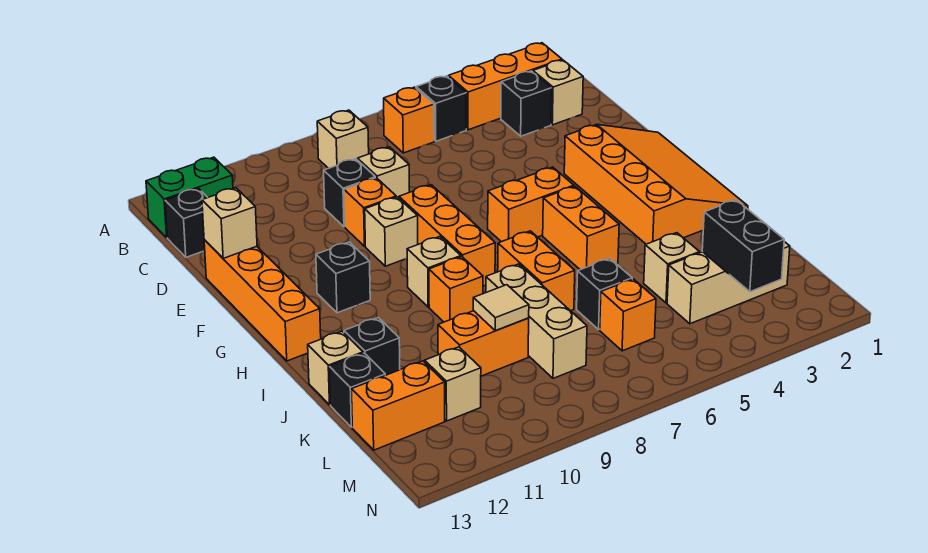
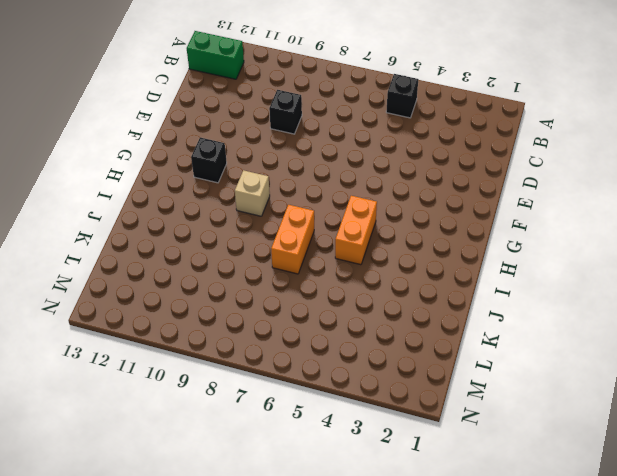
none -> orange brick B2:B4 level 1
none -> orange brick B6 level 1
none -> tan brick B8 level 1
none -> tan brick C2 level 1

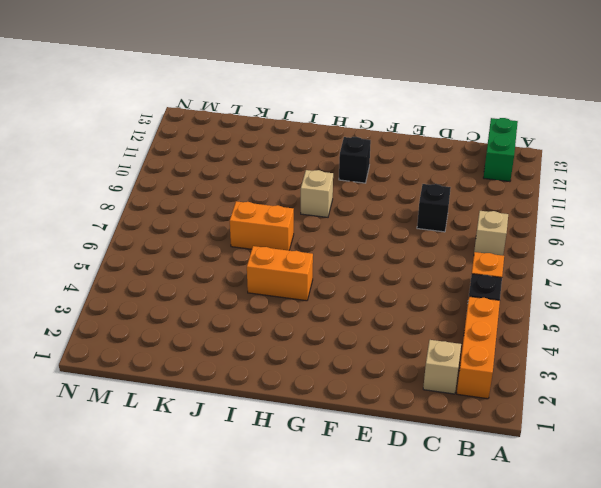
none -> black brick C3 level 1
none -> black brick C13 level 1
none -> tan brick D8 level 1
none -> orange brick E9 level 1

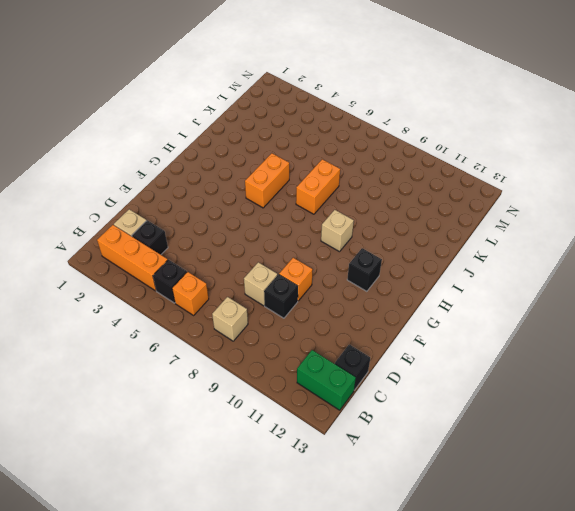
none -> orange brick E13:H13 level 1
none -> orange slope F1:I3 level 1 top 3
none -> orange brick F8:H8 level 1
none -> tan brick F9 level 1

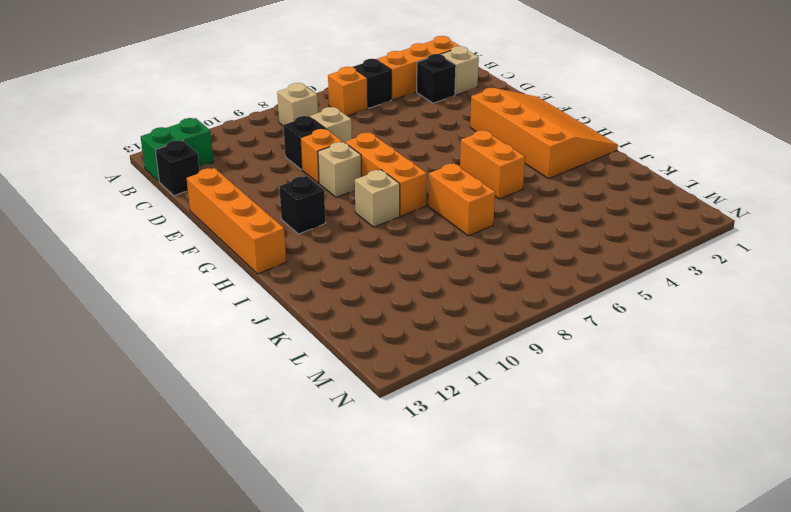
none -> orange brick G5:G6 level 1
none -> orange brick I9 level 1
none -> tan brick J8:L8 level 1
none -> black brick J12 level 1

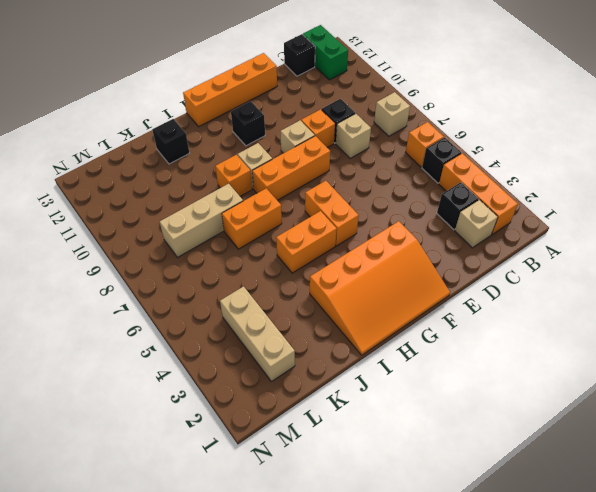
none -> tan brick J13 level 1
none -> tan brick K4 level 1
none -> black brick K6 level 1
none -> orange brick K9:K10 level 1

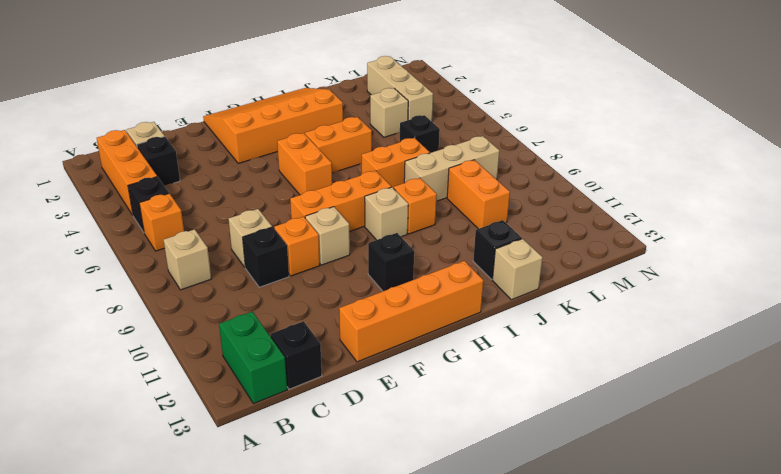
none -> black brick K13 level 1
none -> orange brick L6 level 1
none -> tan brick L11 level 1
none -> orange brick L12:L13 level 1

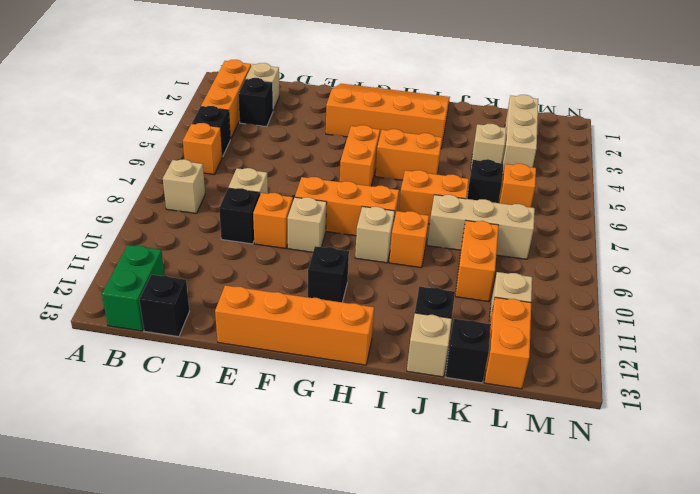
none -> tan brick E13 level 2
none -> tan tile K9 level 2
none -> black brick L3:M3 level 2

